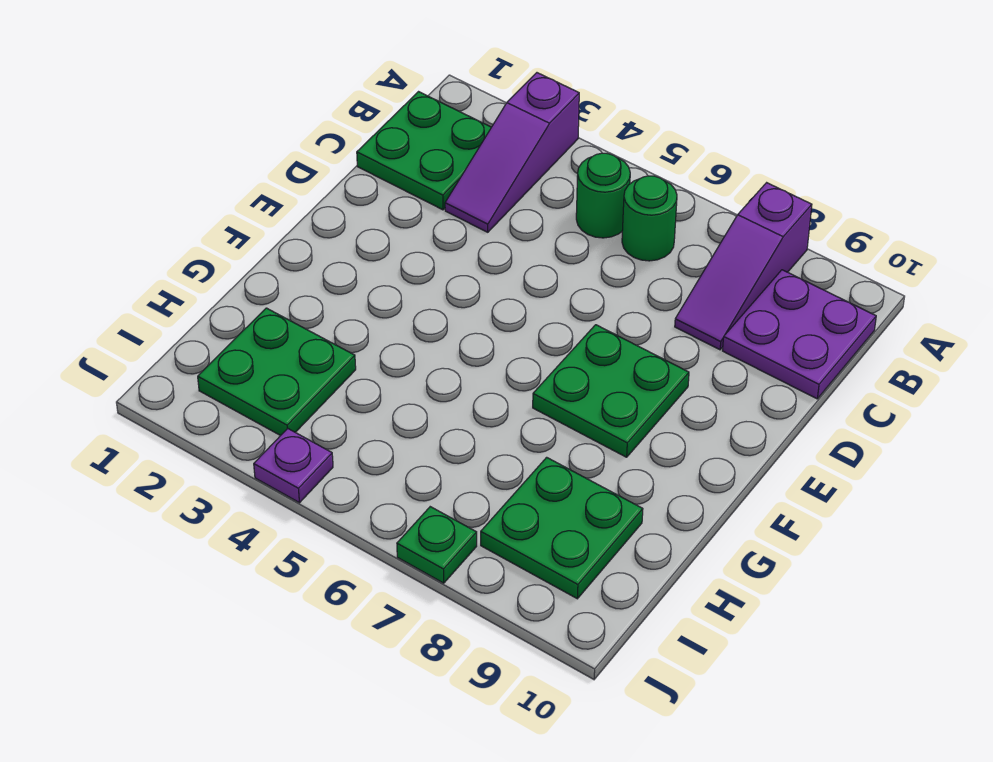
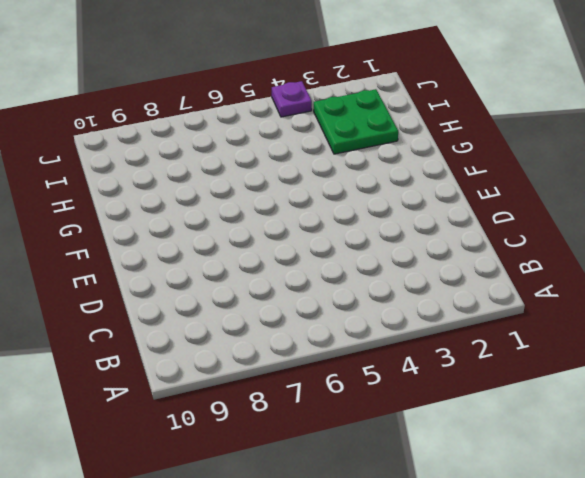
none -> purple slope A3:C3 level 1 top A
none -> purple slope A8:C8 level 1 top A

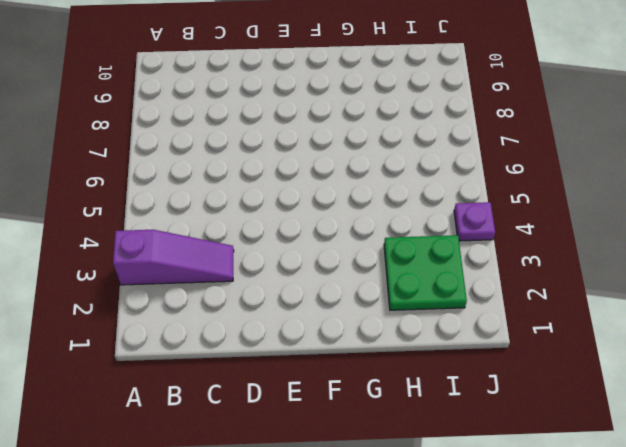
none -> purple slope A8:C8 level 1 top A
none -> green plate B1:C2 level 1

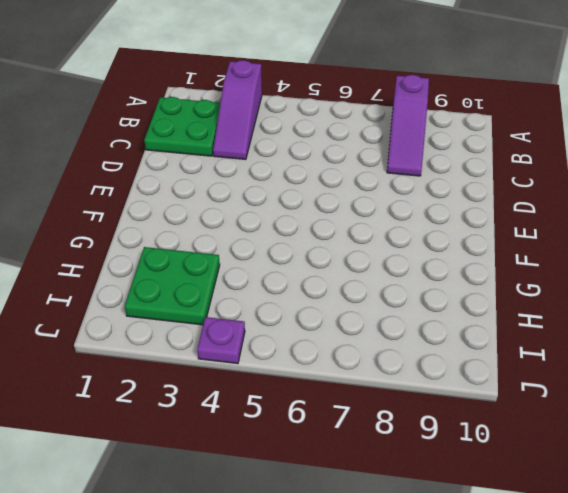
none -> green round brick B5 level 1
none -> green round brick B6 level 1

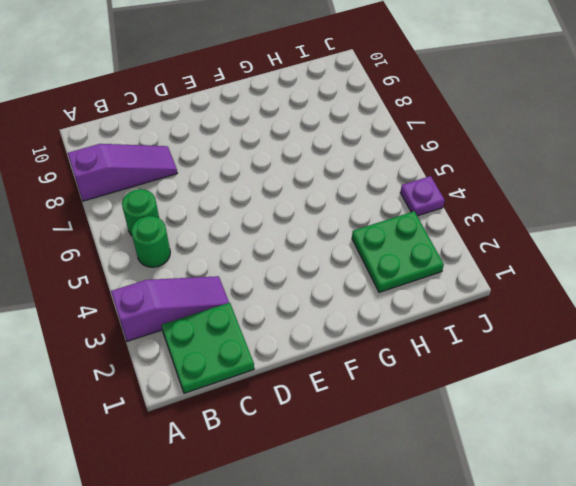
none -> purple plate B9:C10 level 1
none -> green plate E7:F8 level 1

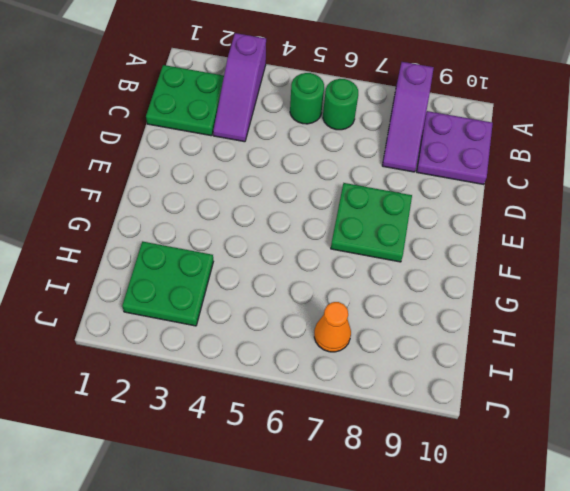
orange cone I7 level 1 -> none
none -> green plate H8:I9 level 1
none -> purple plate J4 level 1

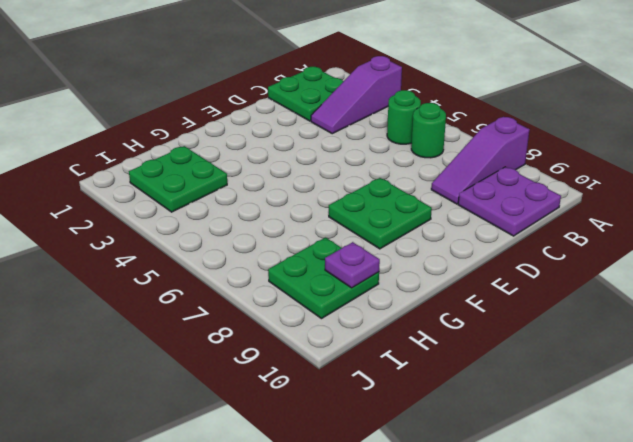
purple plate H9 level 2 -> purple plate J4 level 1
none -> green plate J7 level 1

